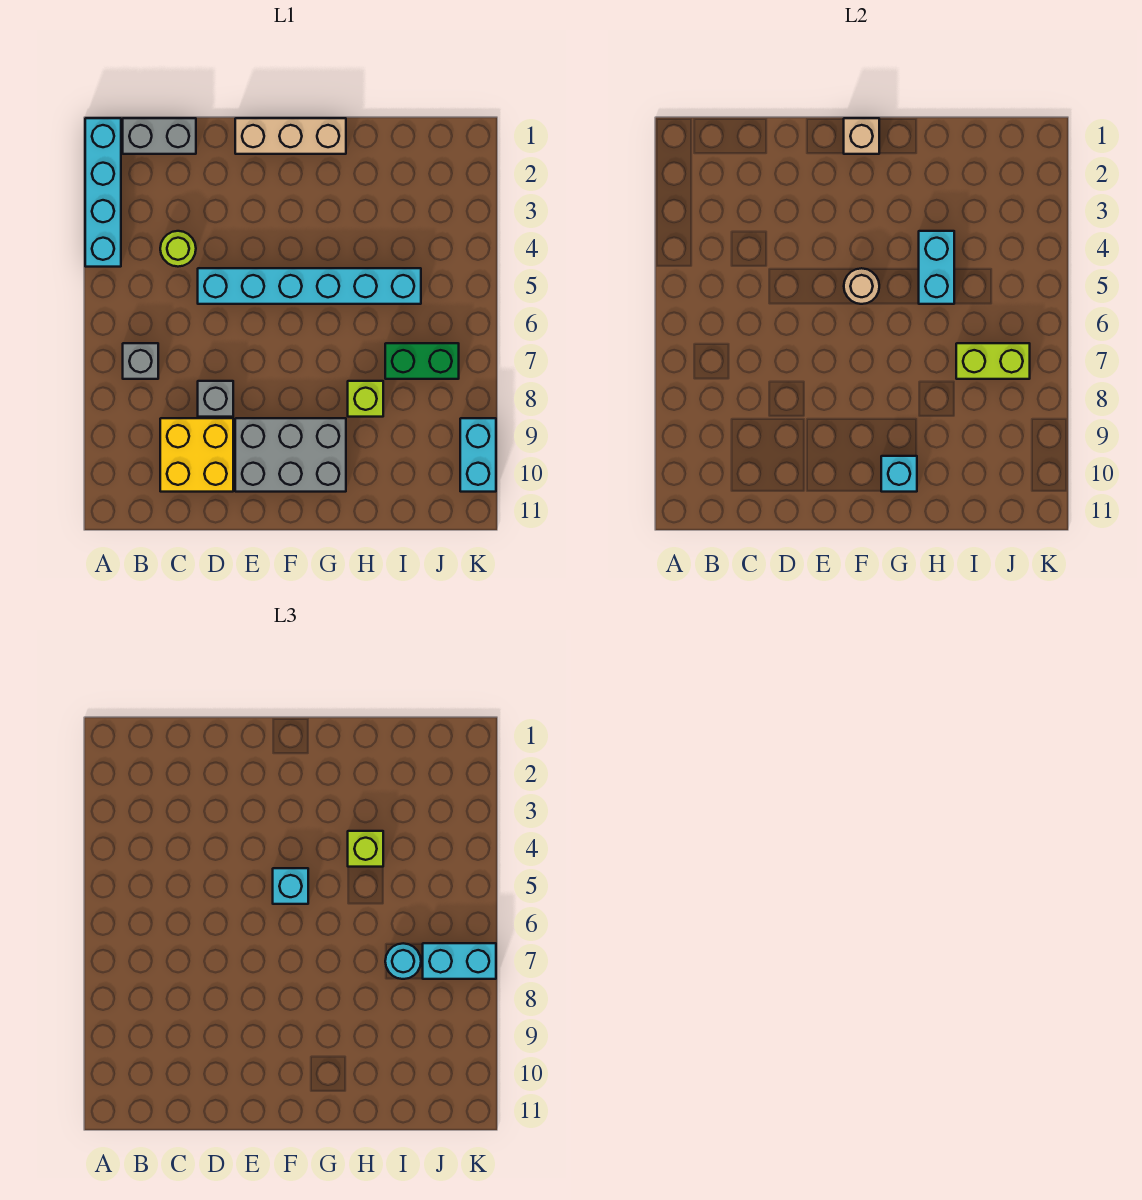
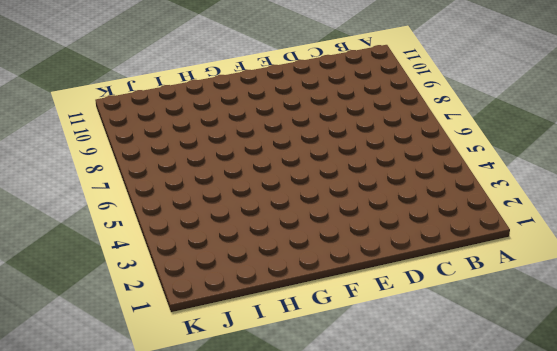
none -> cyan brick A1:A4 level 1
none -> grey brick B1:C1 level 1
none -> grey brick B7 level 1

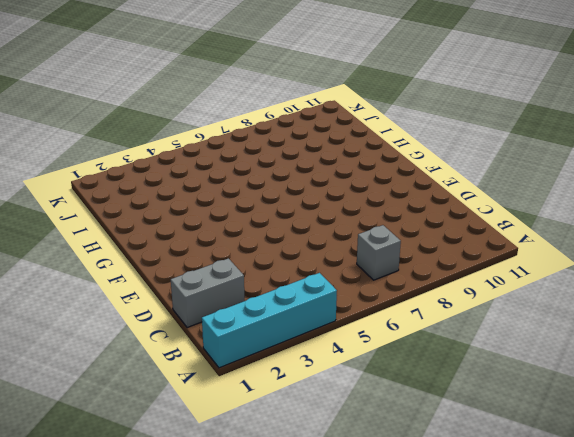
grey brick C1:C2 level 1 -> grey brick B1:C1 level 1
none -> lime round brick C4 level 1
none -> yellow brick C9:D10 level 1
none -> cyan brick D5:I5 level 1

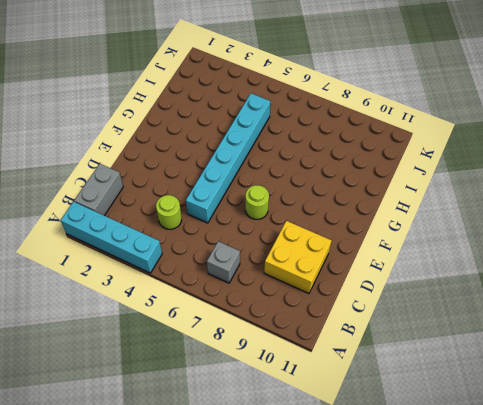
lime round brick E7 level 1 -> none
none -> grey brick D8 level 1
none -> tan brick E1:G1 level 1
none -> grey brick E9:G10 level 1

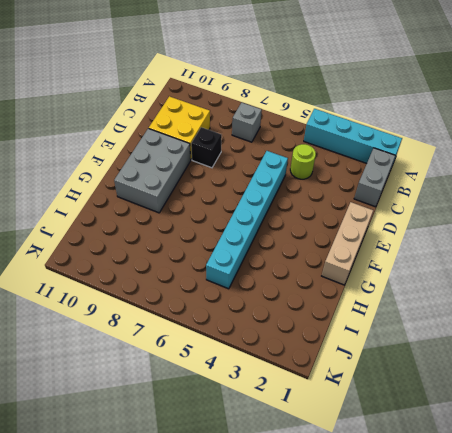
black brick D8 level 1 -> grey brick D8 level 1
none -> lime brick H8 level 1
none -> green brick I7:J7 level 1
none -> cyan brick K9:K10 level 1

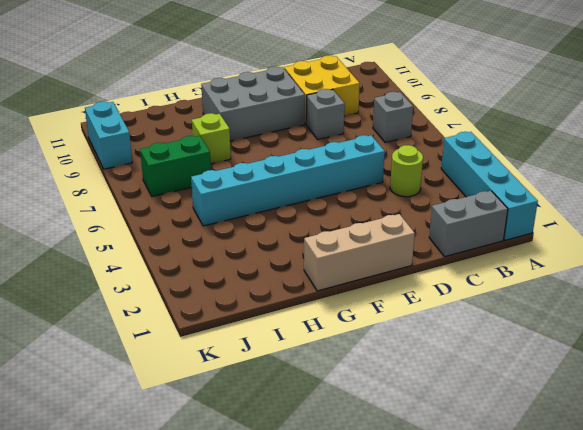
none -> tan brick F1 level 2
none -> tan round brick F5 level 2
none -> cyan brick G10 level 2

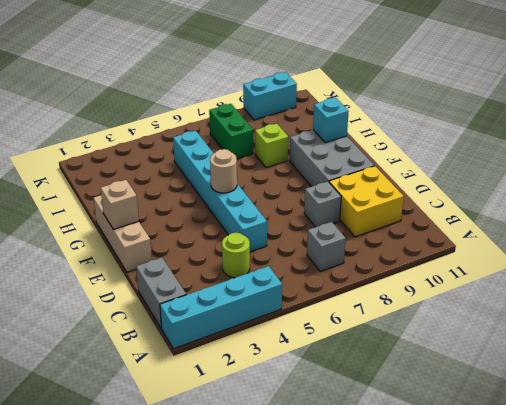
none -> cyan brick H4:H5 level 2
none -> lime brick I7:J7 level 2
none -> cyan brick F5 level 3

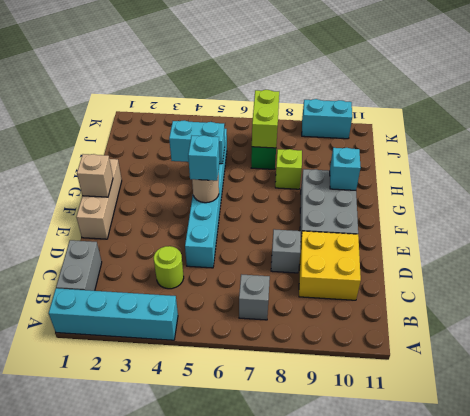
none -> lime brick H4 level 3
none -> cyan round brick I7 level 3
none -> cyan brick J7:K7 level 3

